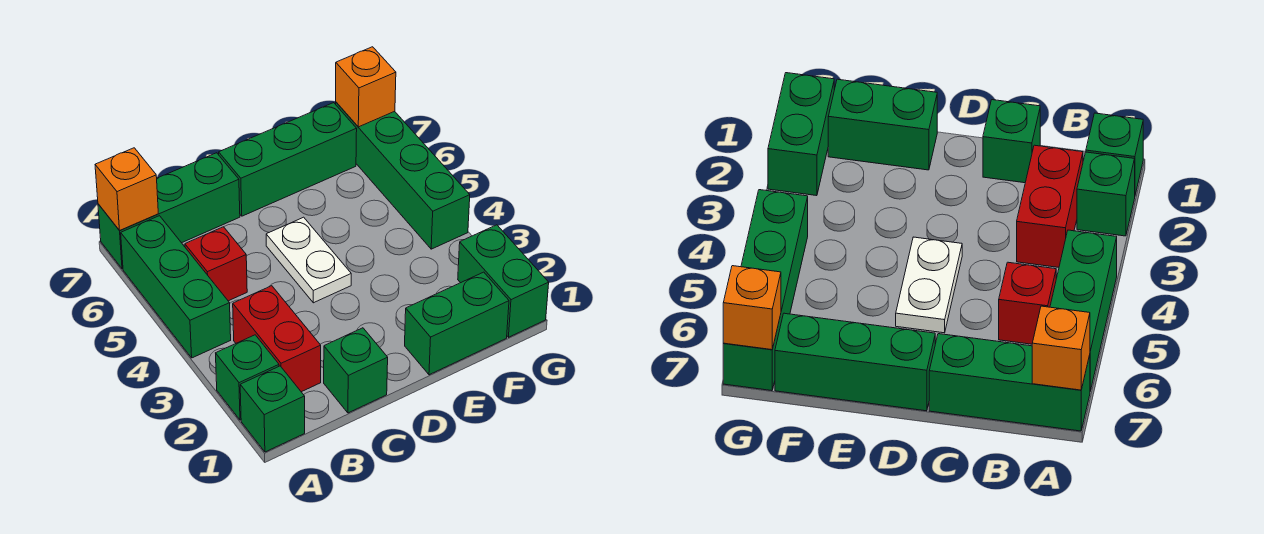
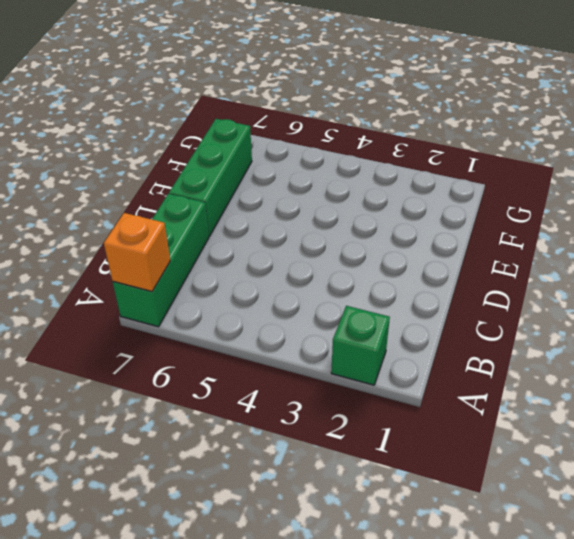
none -> green brick A1 level 1
none -> green brick A4:A6 level 1
none -> red brick B2:B3 level 1

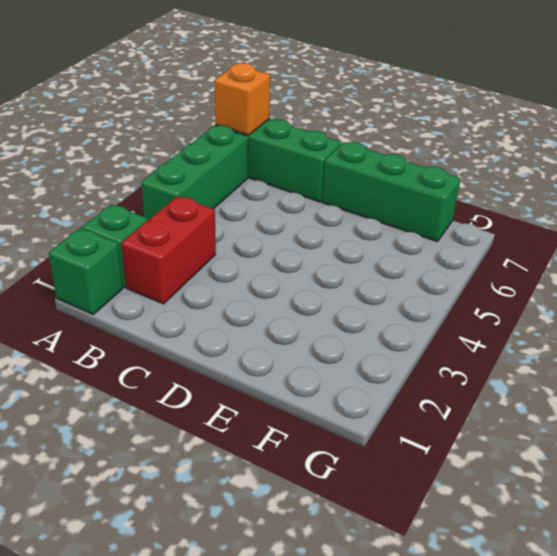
none -> red brick B5 level 1
none -> green brick C1 level 1
none -> white plate D4:D5 level 1

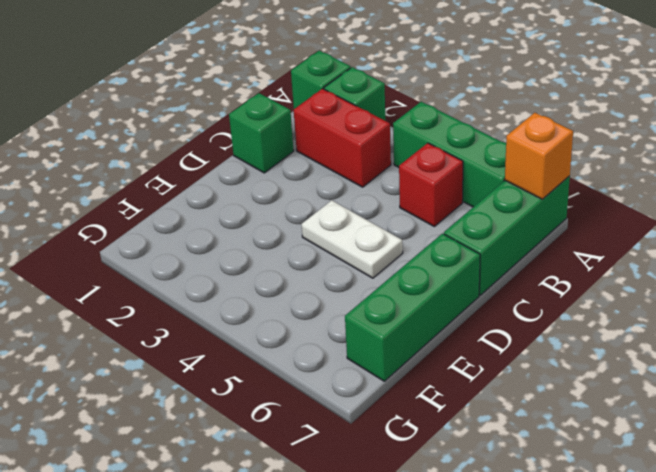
none -> green brick E1:F1 level 1
none -> green brick G1:G2 level 1
none -> green brick G4:G7 level 1

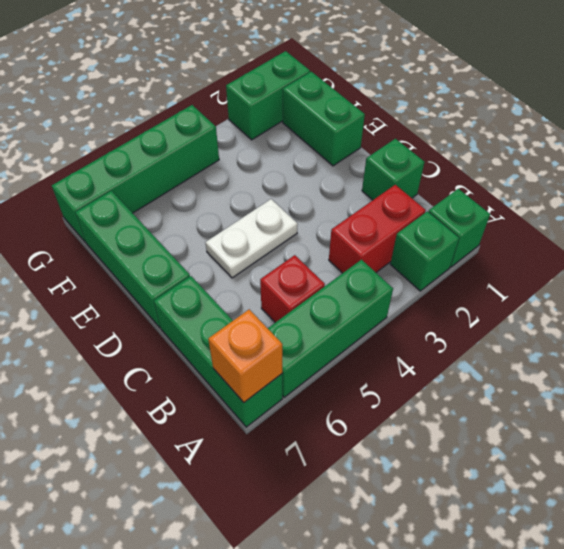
none -> orange brick G7 level 2

